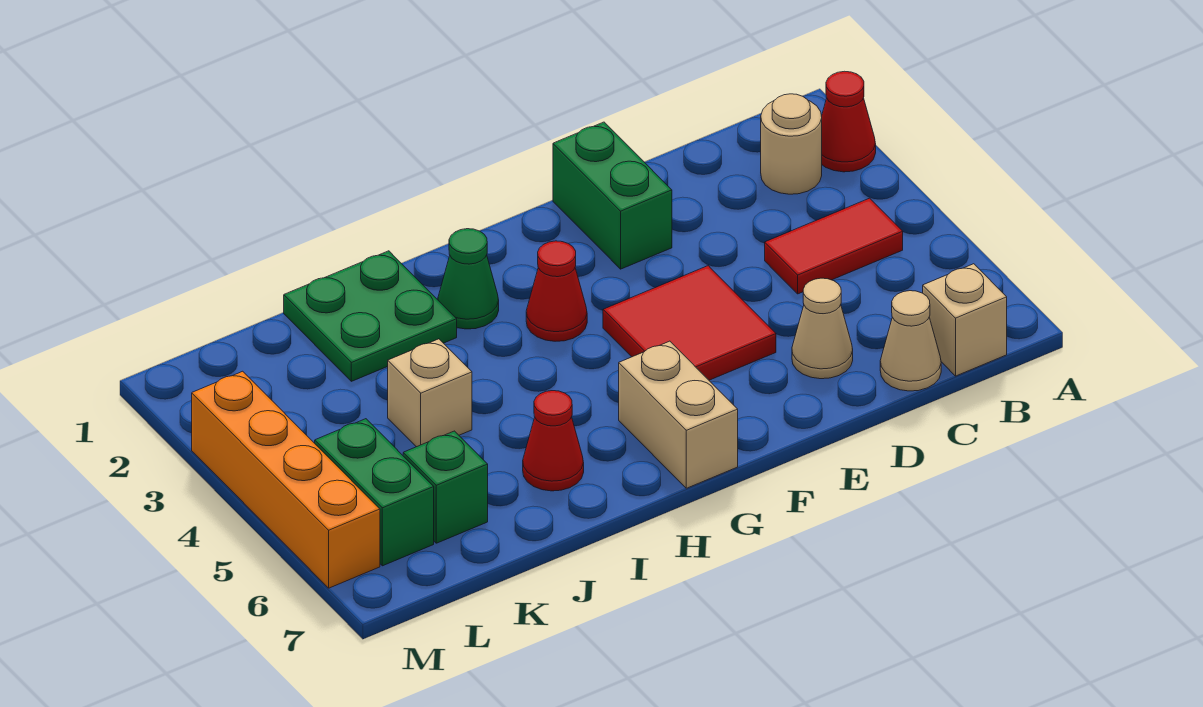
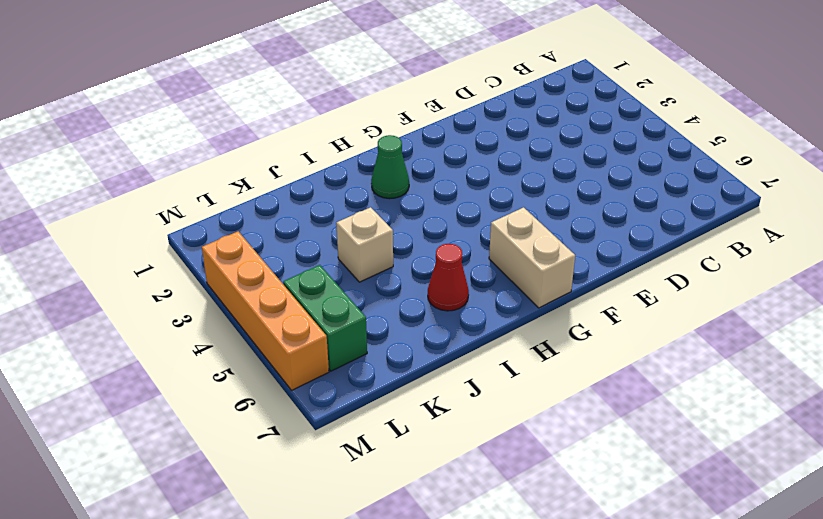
none -> red cone A2 level 1
none -> tan round brick B2 level 1
none -> red tile B4:C4 level 1

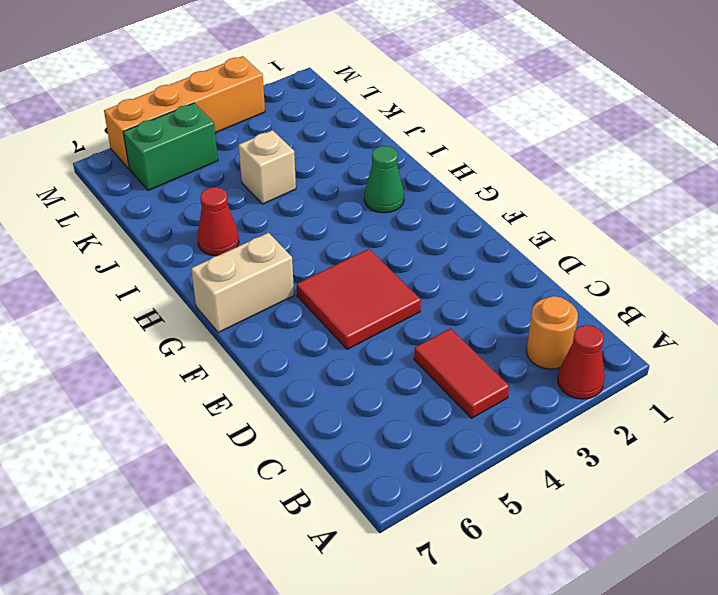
orange round brick B2 level 1 -> tan round brick B2 level 1
none -> tan brick B7 level 1
none -> tan cone C7 level 1
none -> tan cone D6 level 1

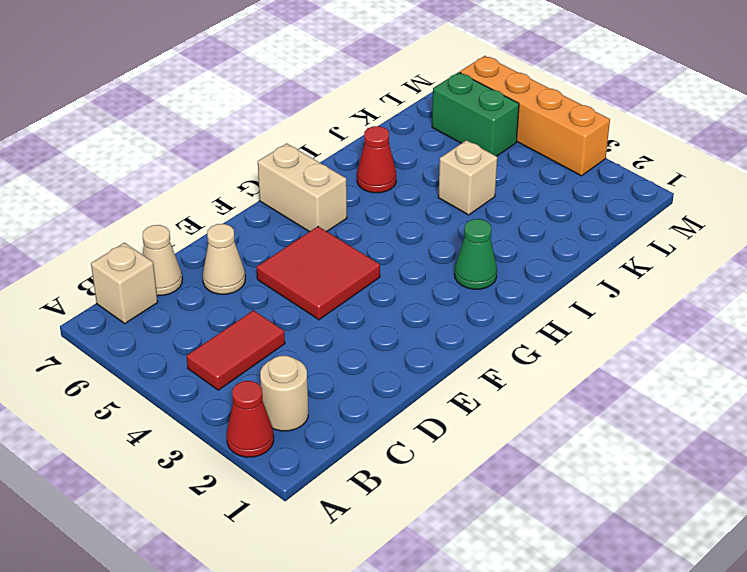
none -> green brick E1:E2 level 1
none -> red cone G3 level 1
none -> green plate I1:J2 level 1

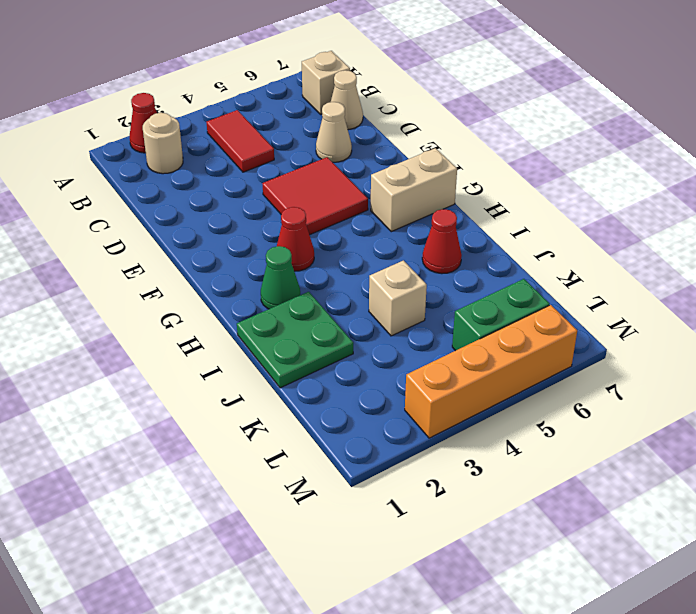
none -> green brick E1:E2 level 1
none -> green brick K6 level 1

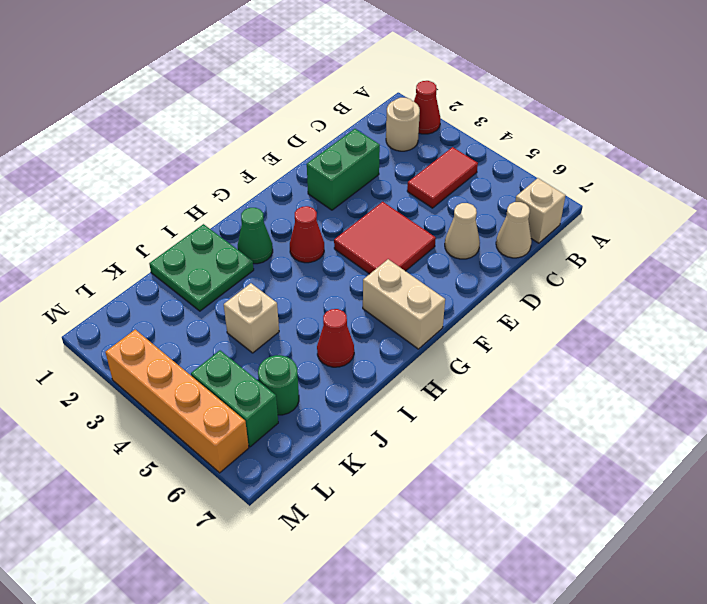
green brick D2:E2 level 1 -> green brick E1:E2 level 1
green round brick K6 level 1 -> green brick K6 level 1

